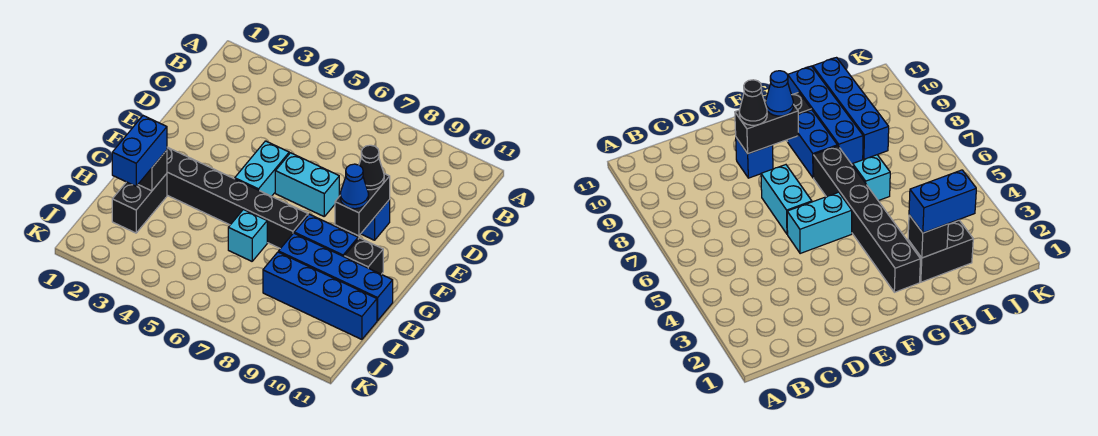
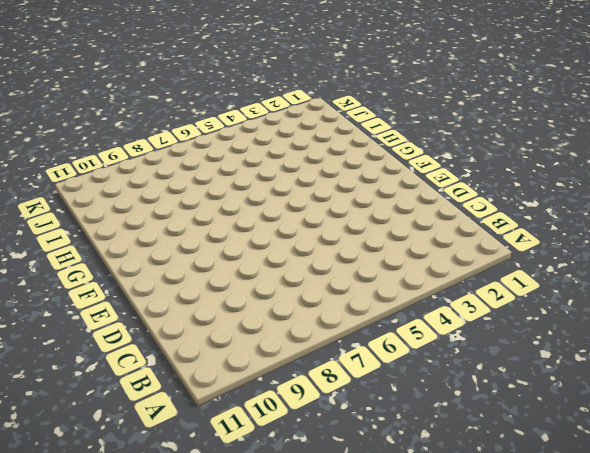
none -> cyan brick E5:F5 level 1
none -> cyan brick E6:E7 level 1
none -> blue brick E9 level 1

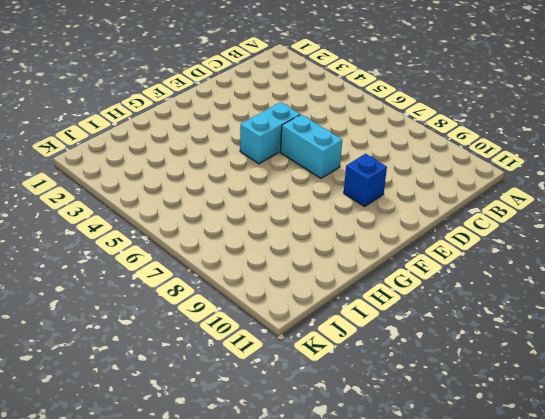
none -> black brick G2:G7 level 1
none -> blue brick G8:G9 level 1
none -> black brick G10 level 1

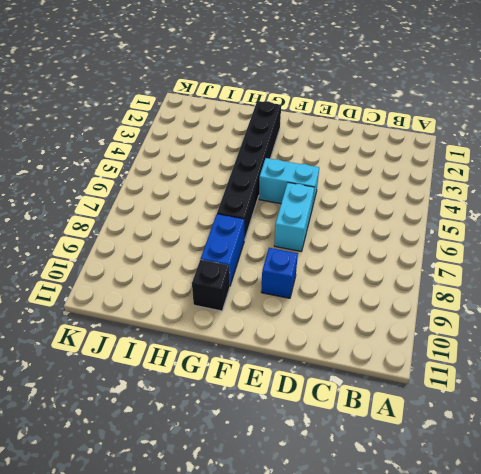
none -> black brick H2:I2 level 1
none -> cyan brick H6 level 1
none -> blue brick H8:H11 level 1

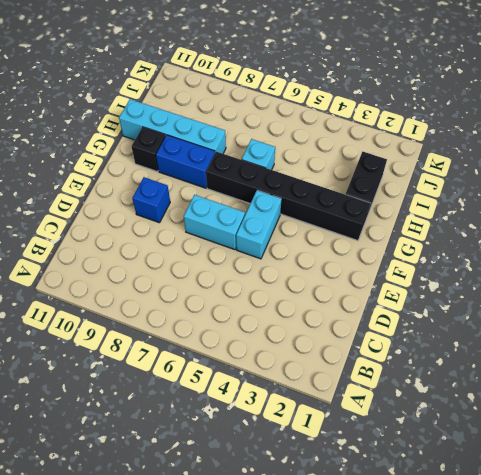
cyan brick H8:H11 level 1 -> blue brick H8:H11 level 1
none -> blue brick I8:I11 level 1
none -> black brick E9:F9 level 2
none -> black brick H2 level 2

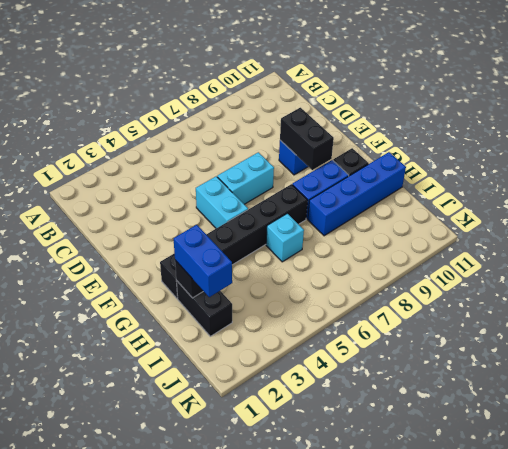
none -> blue brick I8:I11 level 1
none -> black cone E9 level 3
none -> blue cone F9 level 3

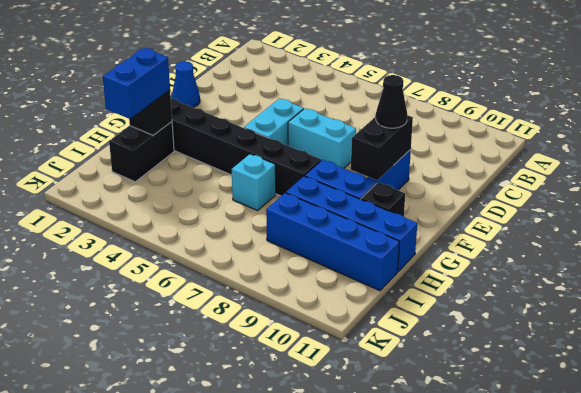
blue cone E1 level 1 -> blue cone F9 level 3

